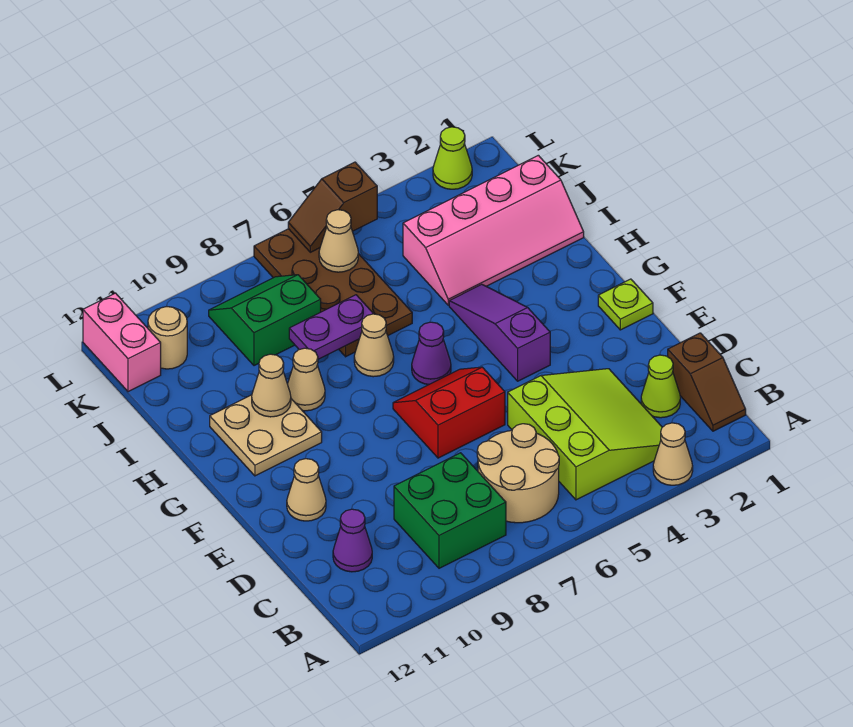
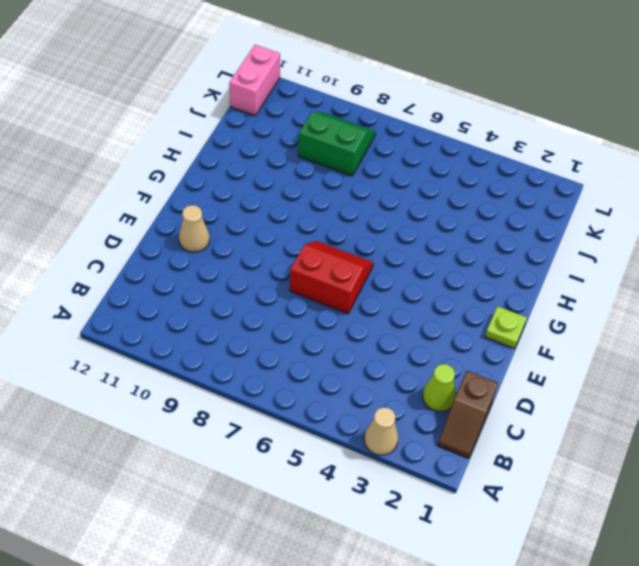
none -> lime slope B3:D5 level 1 top 5
none -> tan round brick B6:C7 level 1
none -> green brick B8:C9 level 1

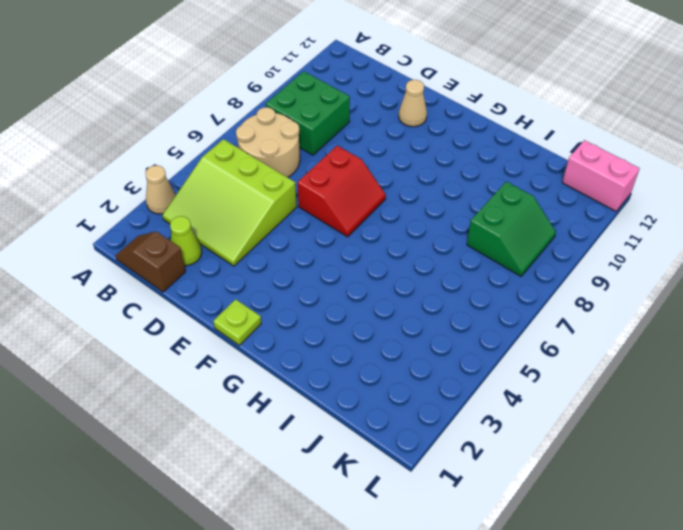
none -> purple cone C11 level 1
none -> purple slope F4:H4 level 1 top F
none -> purple cone G6 level 1

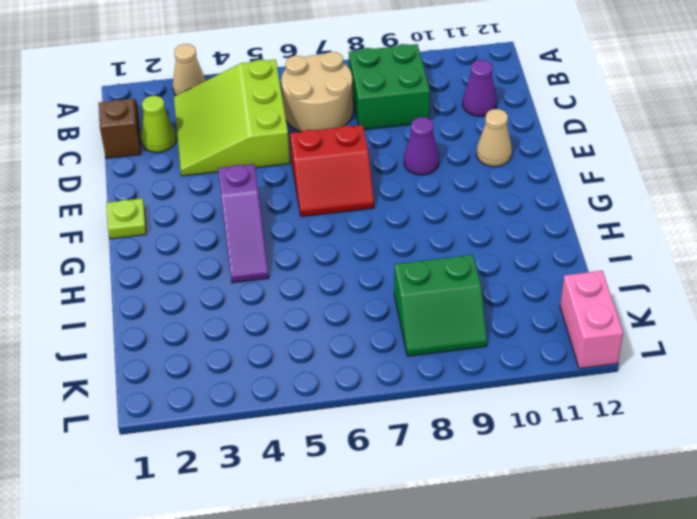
purple cone E9 level 1 -> purple cone G6 level 1
none -> tan plate G10:H11 level 1
none -> tan cone H7 level 1
none -> tan cone H9 level 1

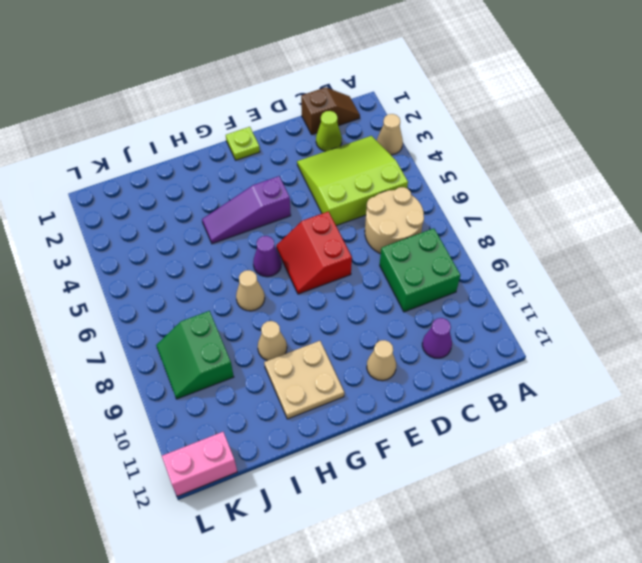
none -> pink slope I1:J4 level 1 top J
none -> brown plate I6:L7 level 1
none -> tan round brick K11 level 1

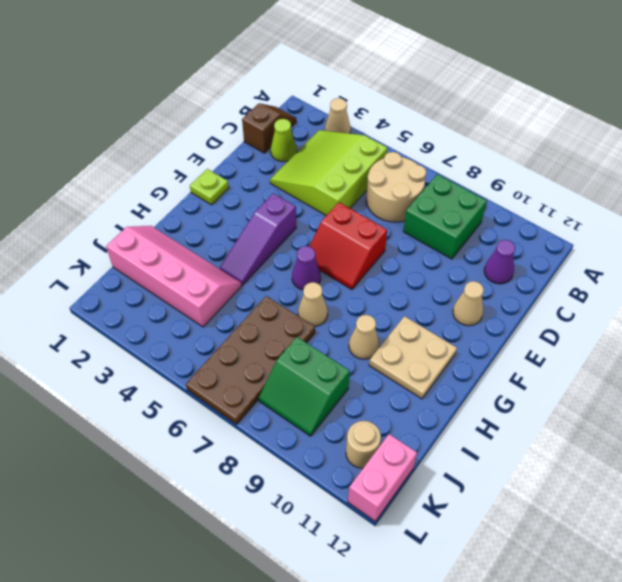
none -> lime cone L2 level 1
none -> tan cone H10 level 2
none -> purple plate I7:I8 level 2

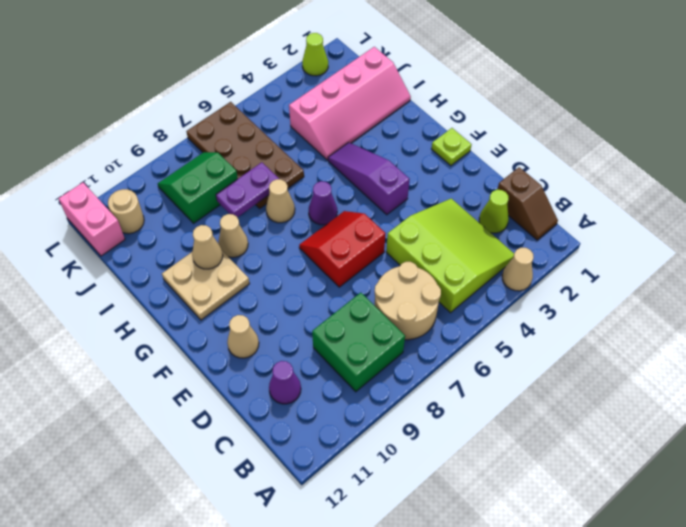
none -> tan cone K6 level 2
none -> brown slope L5:L6 level 2 top 5

